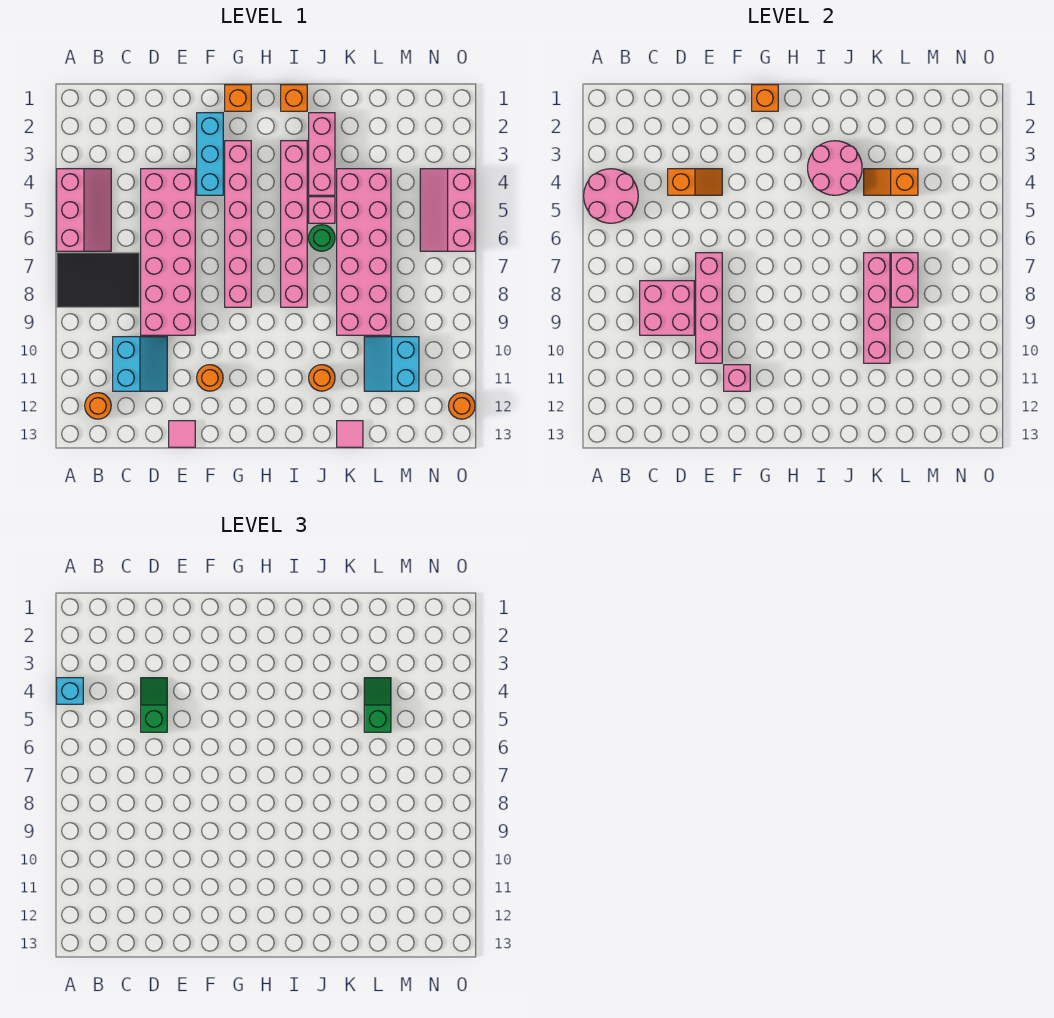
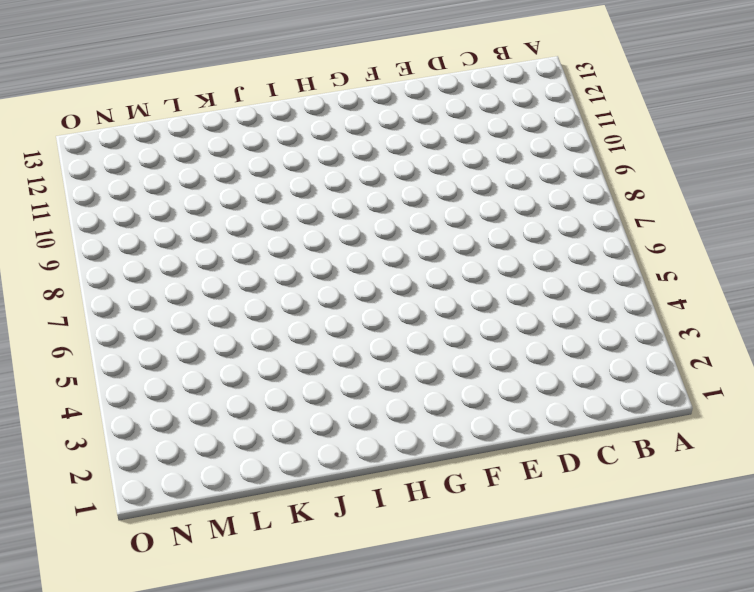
none -> pink slope A4:B6 level 1 top A
none -> black tile A7:C8 level 1
none -> orange round brick B12 level 1
none -> cyan slope C10:D11 level 1 top C

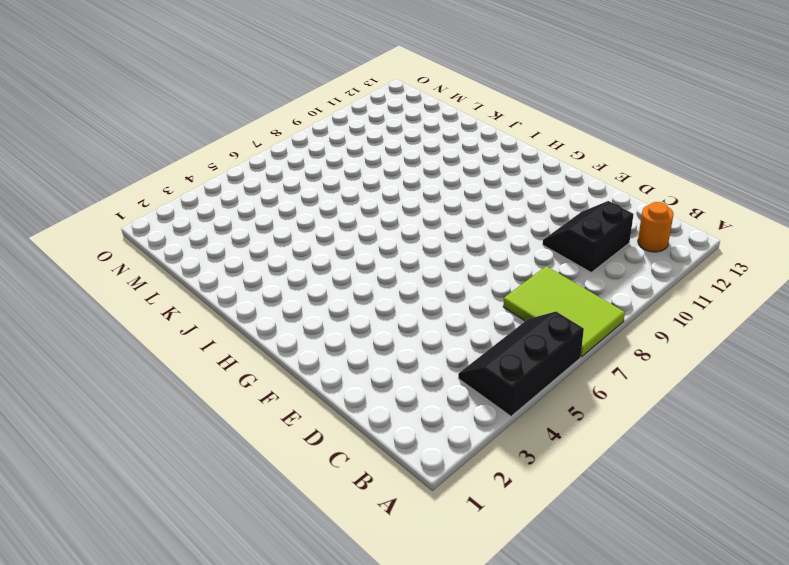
black slope A4:B6 level 1 top A -> pink slope A4:B6 level 1 top A
lime tile A7:C8 level 1 -> black tile A7:C8 level 1
black slope C10:D11 level 1 top C -> cyan slope C10:D11 level 1 top C
none -> pink brick D4:E9 level 1
none -> pink tile E13 level 1
none -> cyan brick F2:F4 level 1
none -> orange round brick F11 level 1

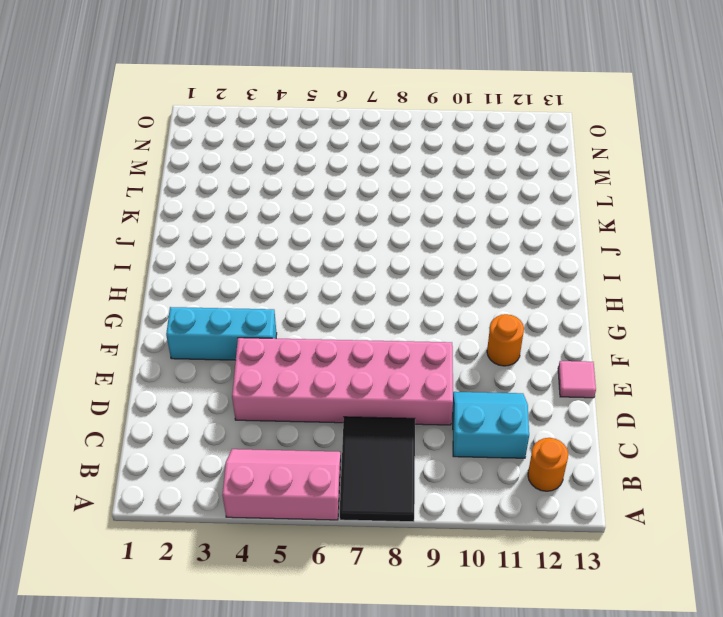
none -> orange brick G1 level 1
none -> pink brick G3:G8 level 1
none -> orange brick I1 level 1
none -> pink brick I3:I8 level 1

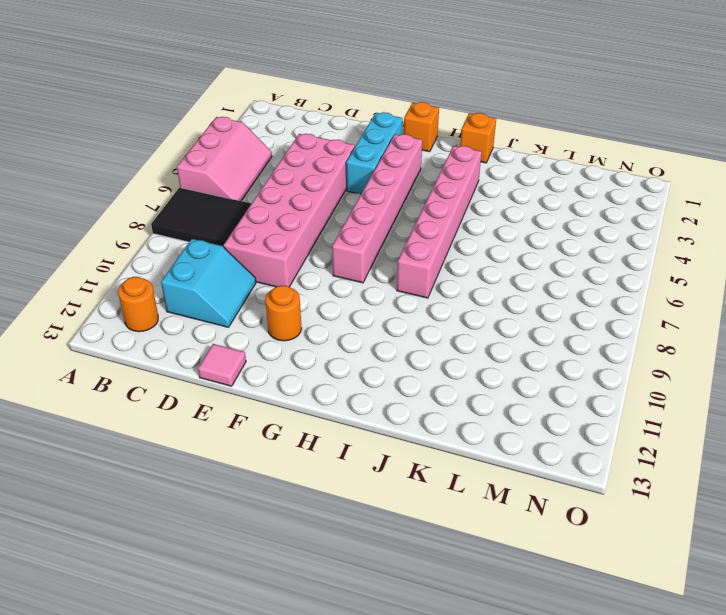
none -> pink brick J2:J4 level 1
none -> pink brick J5 level 1
none -> green round brick J6 level 1
none -> orange round brick J11 level 1

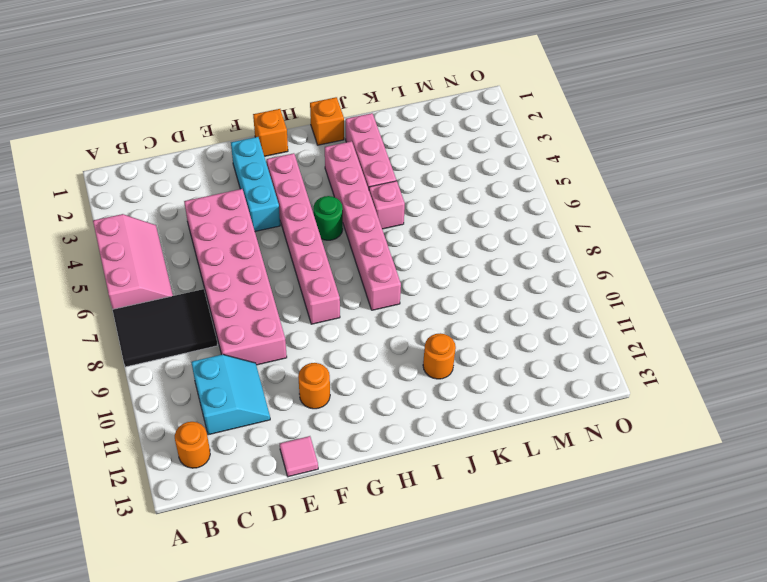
green round brick H5 level 1 -> green round brick J6 level 1
none -> pink brick K4:L9 level 1
none -> pink tile K13 level 1
none -> cyan slope L10:M11 level 1 top M
none -> pink slope N4:O6 level 1 top O

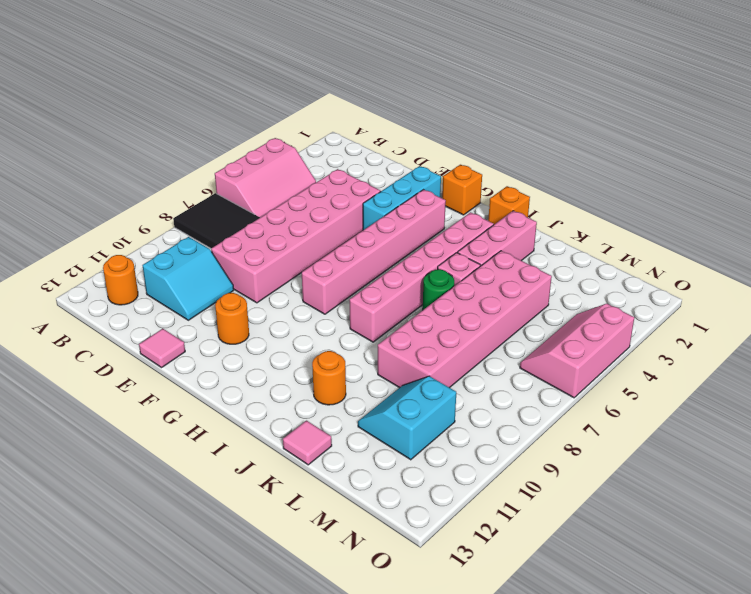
none -> orange round brick O12 level 1
none -> pink round brick A4:B5 level 2
none -> pink brick C8:D9 level 2
none -> orange slope D4:E4 level 2 top D

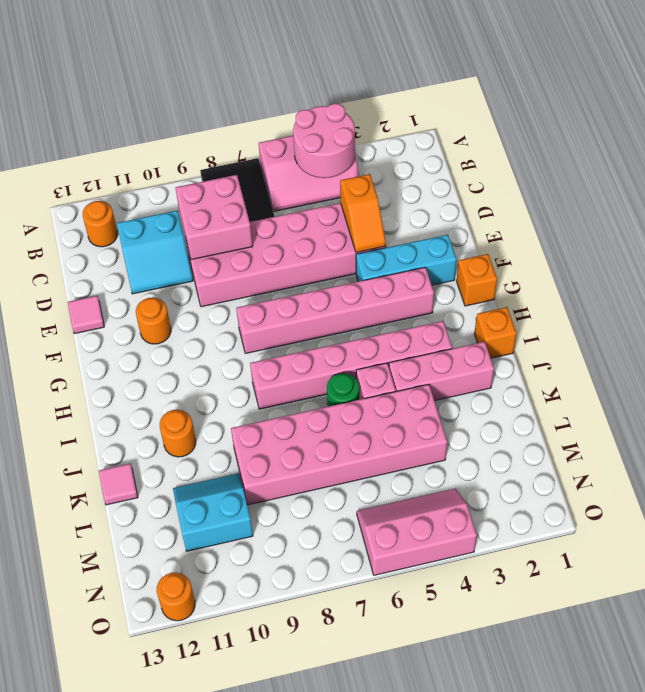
none -> pink brick E7:E10 level 2
none -> pink brick F11 level 2
none -> orange brick G1 level 2
none -> pink round brick I3:J4 level 2

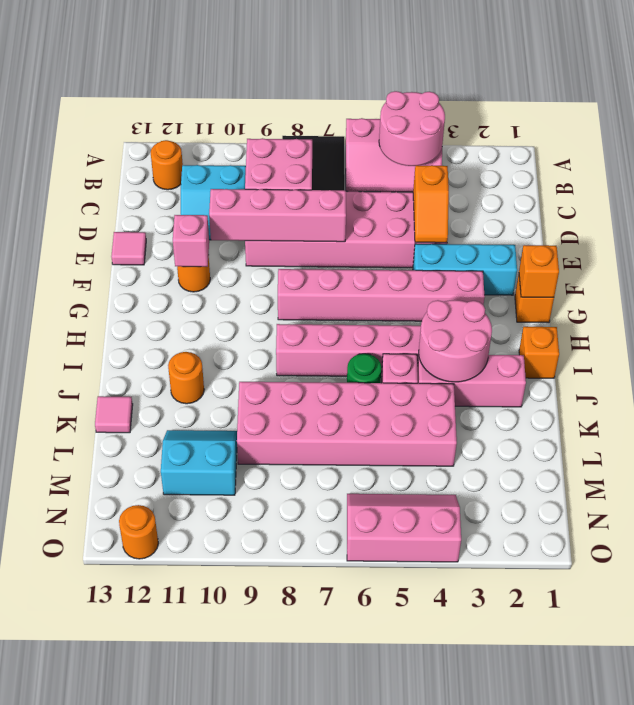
none -> orange slope K4:L4 level 2 top L
none -> pink brick K7:K10 level 2
none -> pink brick L7:L8 level 2
none -> cyan brick A4 level 3

